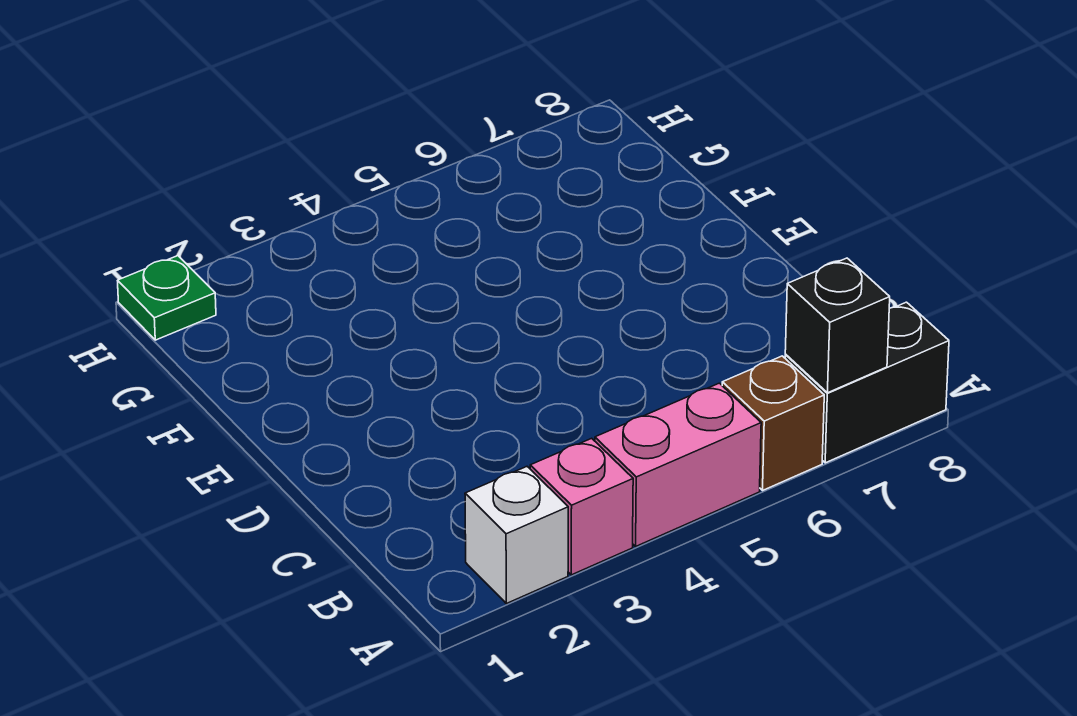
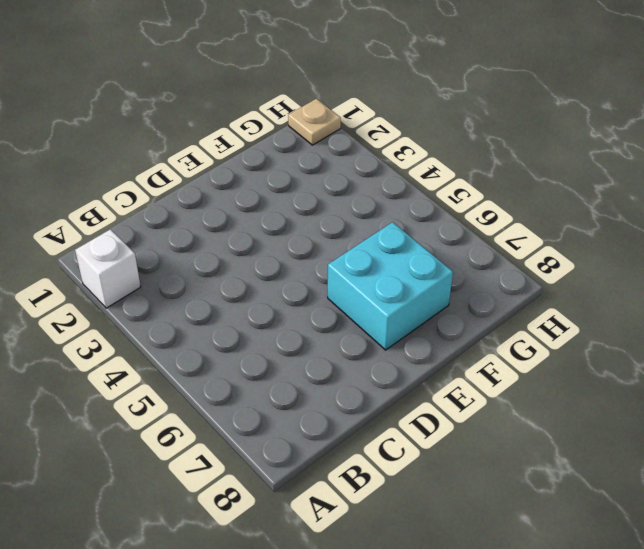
cyan brick E6:F7 level 1 -> none
tan plate H1 level 1 -> green plate H1 level 1
none -> pink brick A3 level 1
none -> pink brick A4:A5 level 1

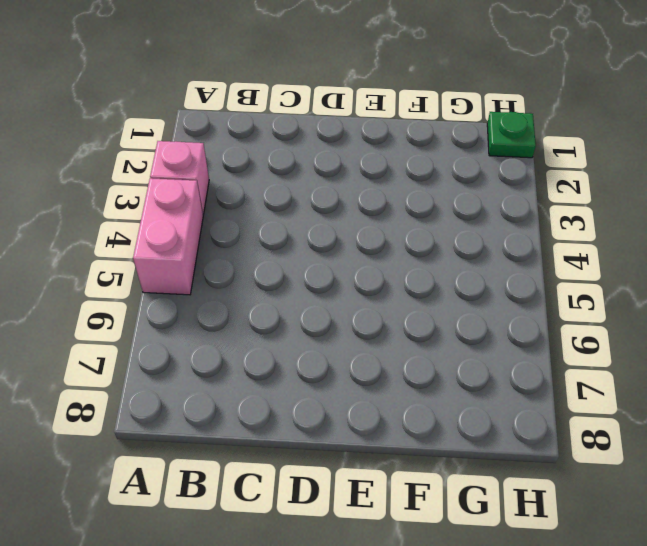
none -> white brick A2 level 1
none -> brown brick A6 level 1

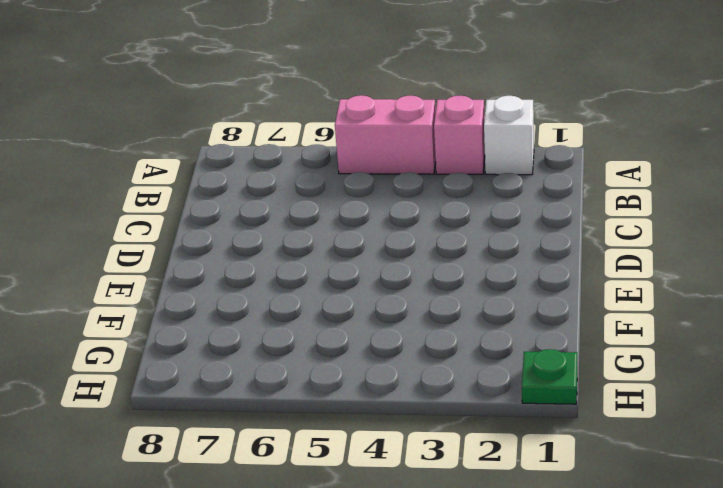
none -> brown brick A6 level 1
none -> black brick A7:A8 level 1

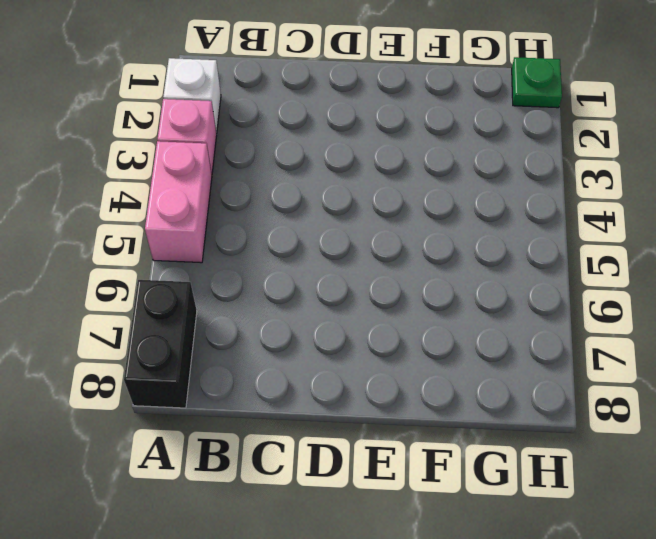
none -> brown brick A6 level 1
none -> black brick A7 level 2

